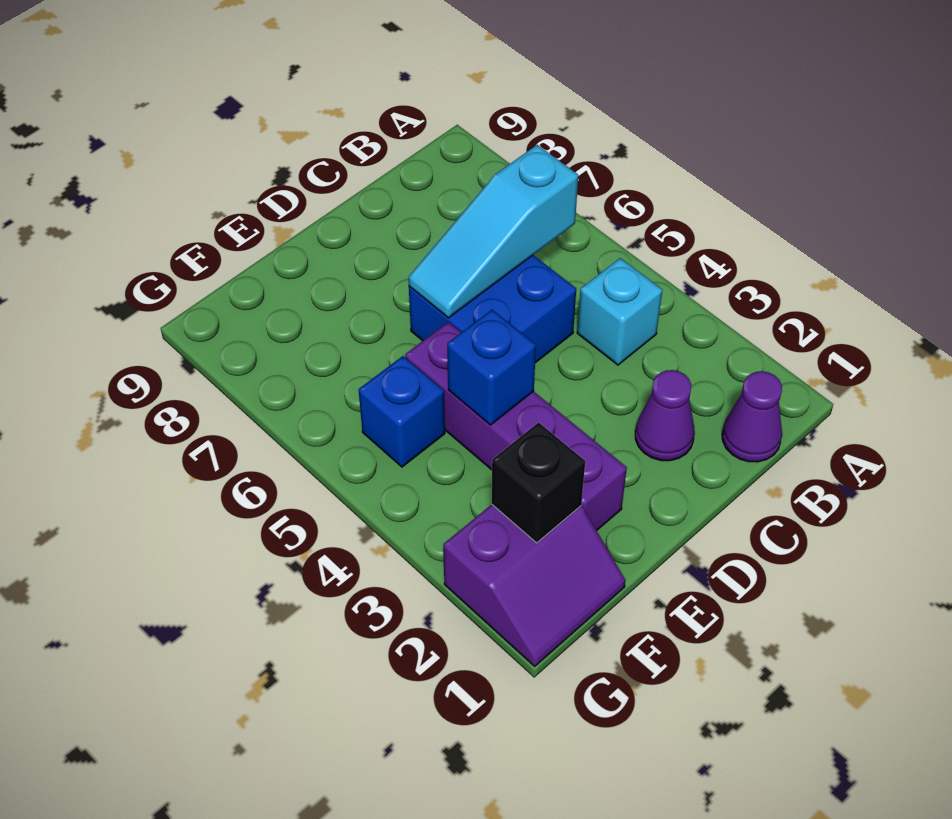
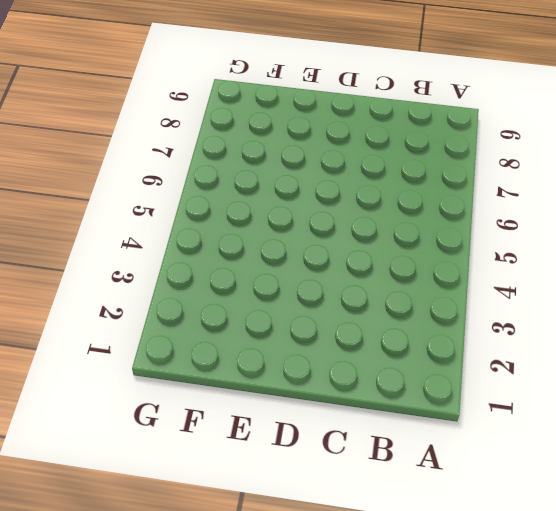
none -> purple cone B1 level 1
none -> cyan brick B4 level 1

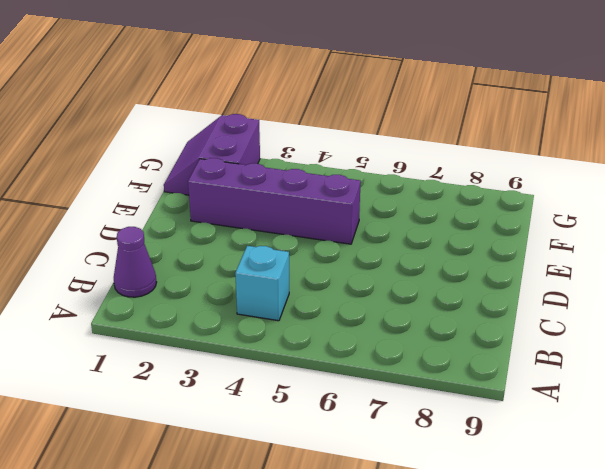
none -> purple cone C2 level 1
none -> blue brick C5:D6 level 1

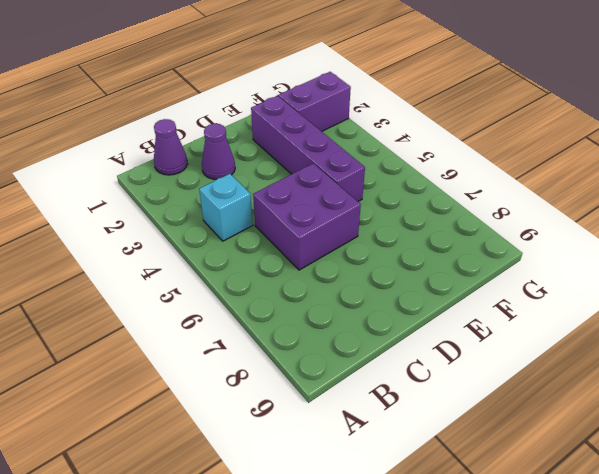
purple brick C5:D6 level 1 -> blue brick C5:D6 level 1
none -> blue brick F5 level 1
none -> cyan slope B6:D6 level 2 top B

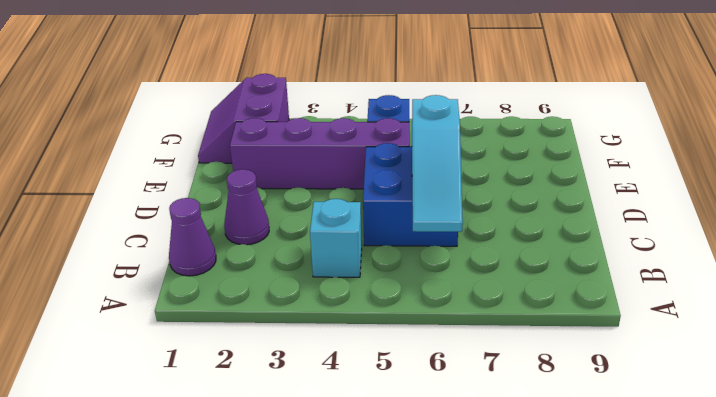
cyan slope B6:D6 level 2 top D -> cyan slope B6:D6 level 2 top B
none -> blue brick E4 level 2
none -> black brick F2 level 2

